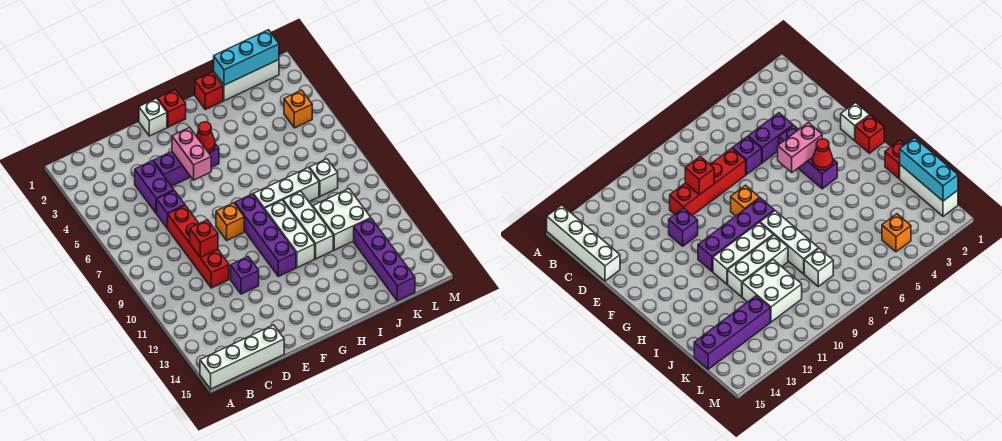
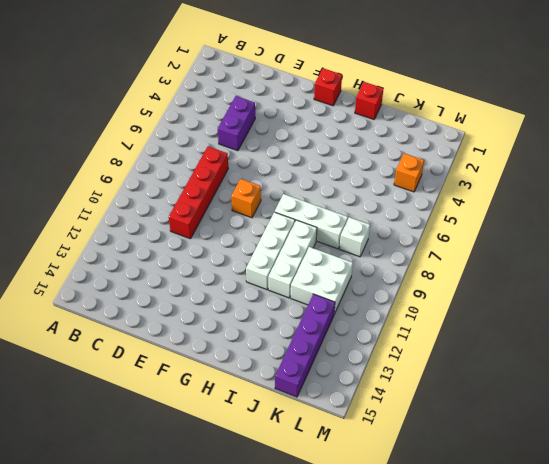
none -> white brick A15:D15 level 1
none -> purple brick D6 level 1
none -> purple brick E4:G4 level 1

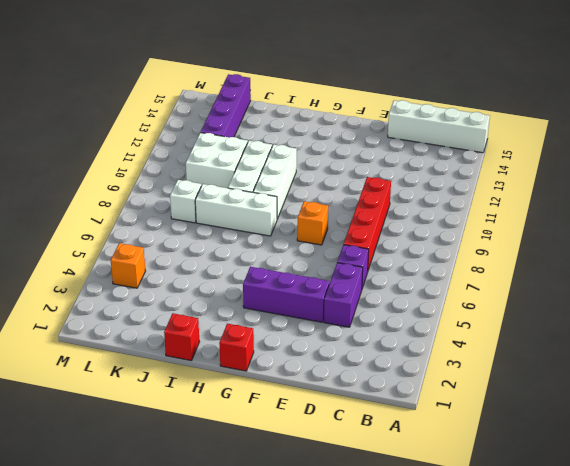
none -> purple brick E11 level 1
none -> white brick F1 level 1
none -> purple brick G8:G11 level 1

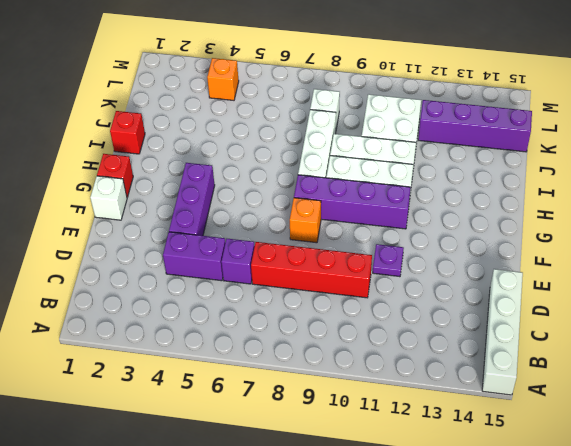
purple plate E11 level 1 -> purple brick E11 level 1
none -> white brick J1:L1 level 1
none -> red brick D9 level 2
none -> pink brick F4:F5 level 2

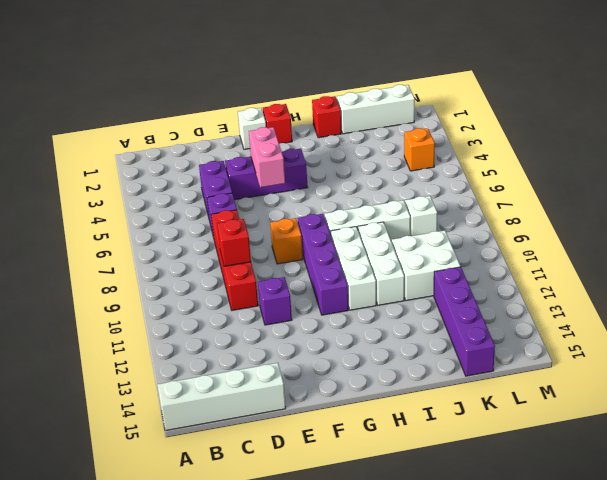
none -> red cone G4 level 2
none -> cyan brick J1:L1 level 2

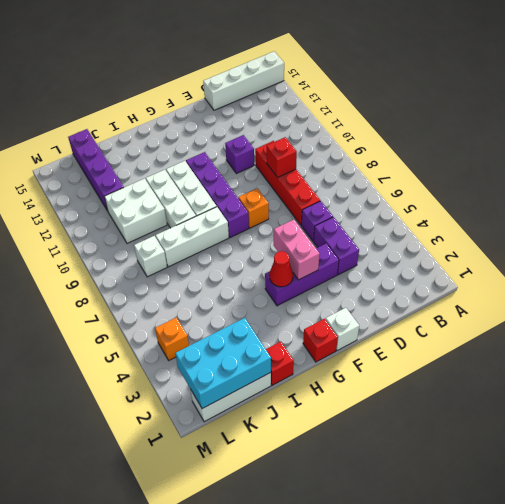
cyan brick J1:L2 level 2 -> cyan brick J1:L1 level 2

